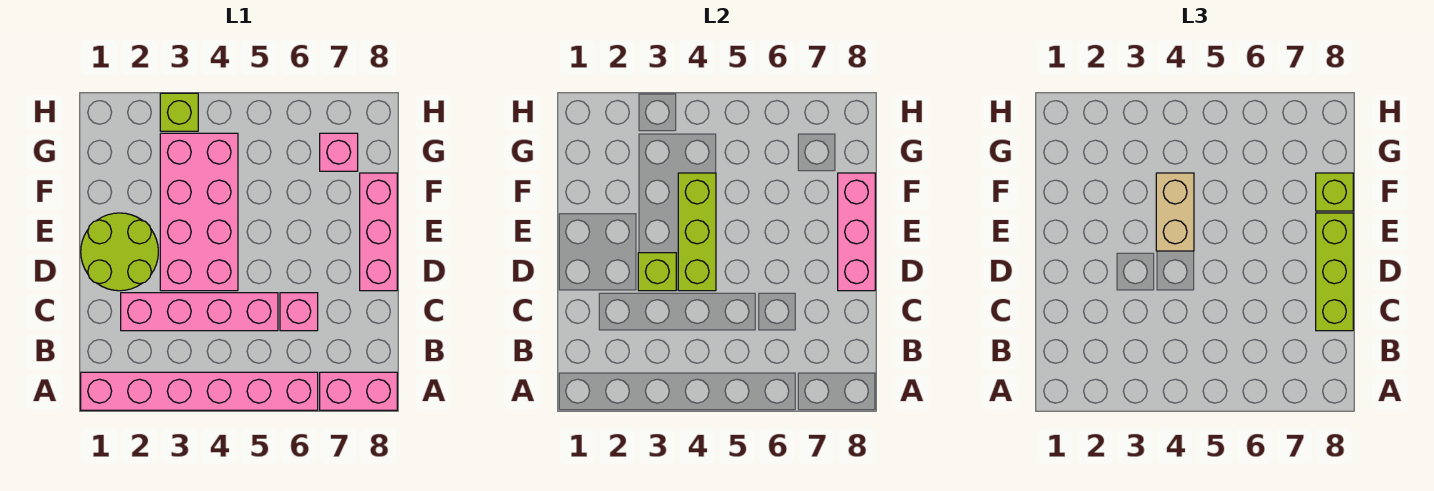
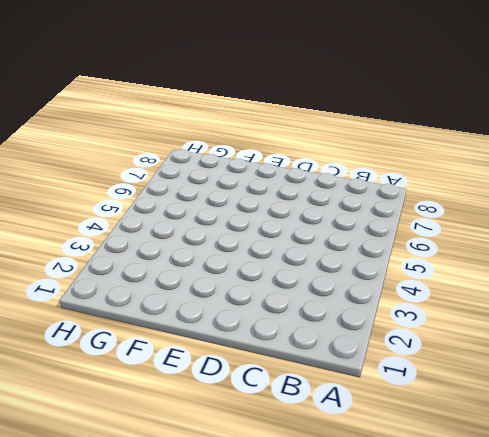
none -> pink brick A1:A6 level 1
none -> pink brick A7:A8 level 1
none -> pink brick C2:C5 level 1

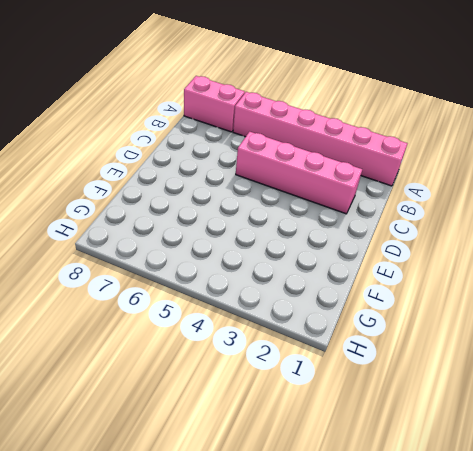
none -> pink brick C6 level 1
none -> lime round brick D1:E2 level 1
none -> pink brick D3:G4 level 1

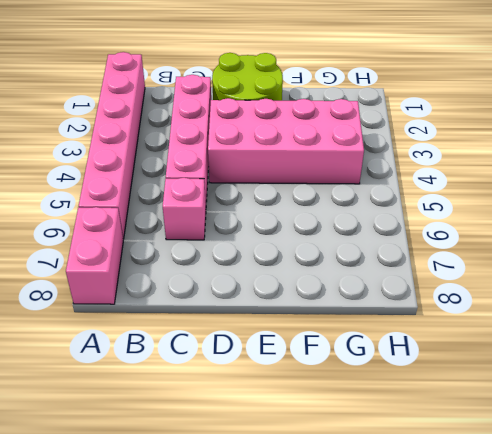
none -> pink brick D8:F8 level 1
none -> pink brick G7 level 1
none -> lime brick H3 level 1

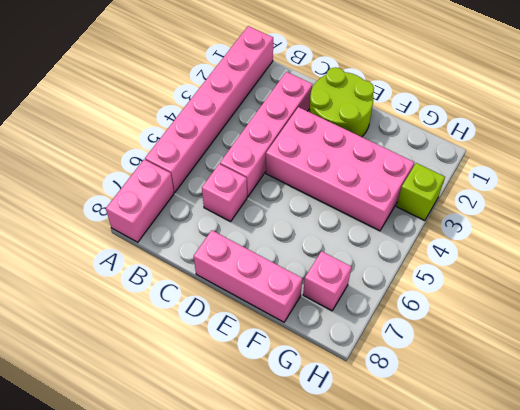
none -> lime brick D3 level 2
none -> lime brick D4:F4 level 2
none -> pink brick D8:F8 level 2

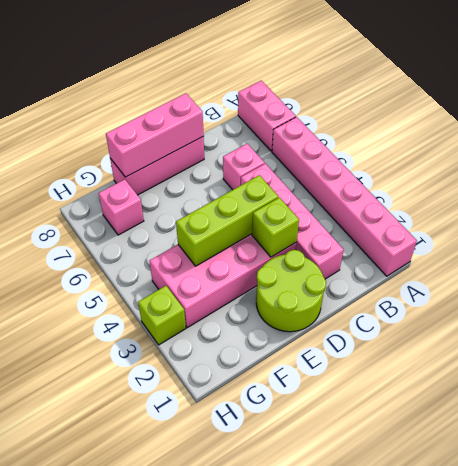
none -> lime brick C8:E8 level 3
none -> tan brick E4:F4 level 3
none -> lime brick F8 level 3

